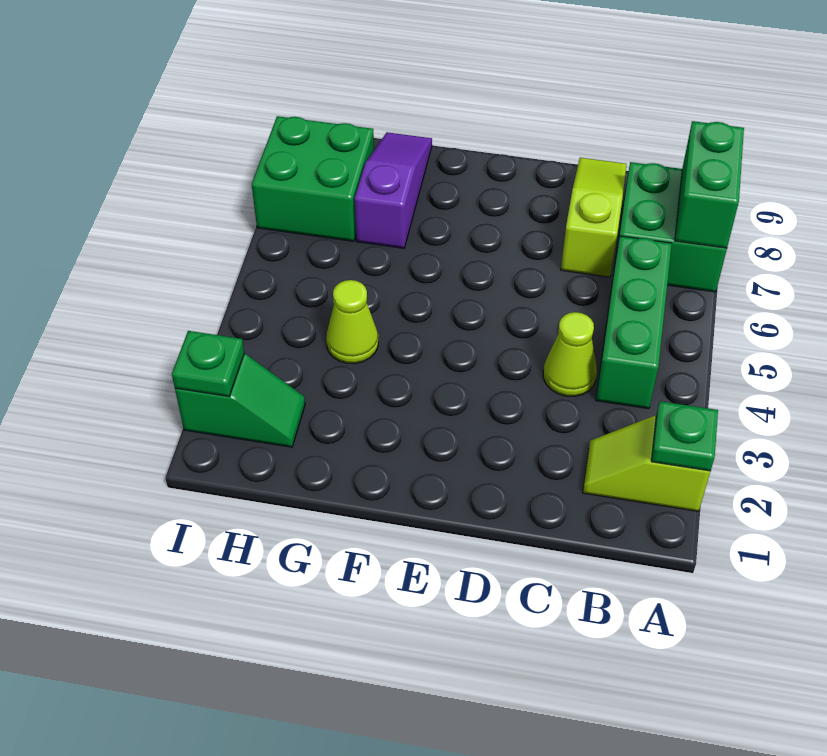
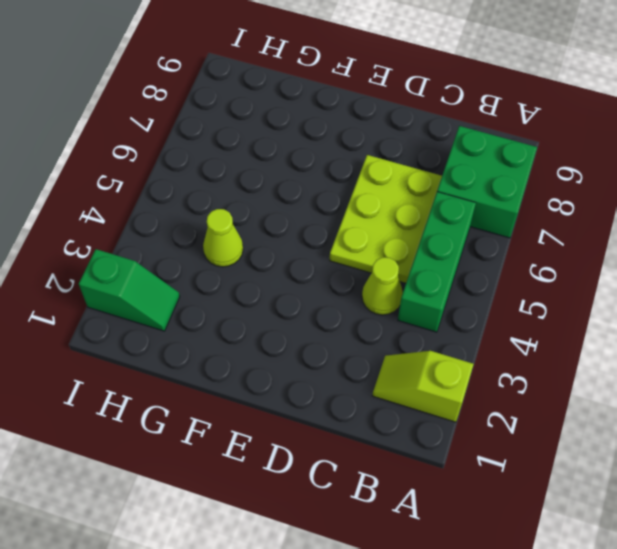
lime plate C5:D7 level 1 -> lime slope C7:C9 level 1 top 7
none -> purple slope G7:G9 level 1 top 7
none -> green brick H7:I8 level 1
none -> green plate A2 level 2

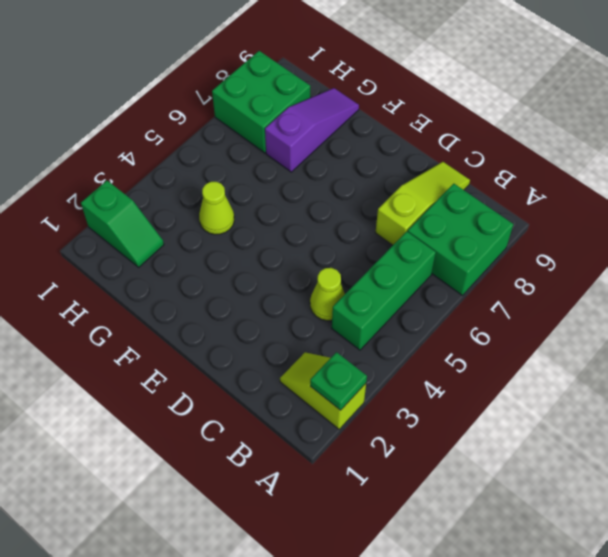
none -> green brick A7:A8 level 2
none -> green plate I2 level 2

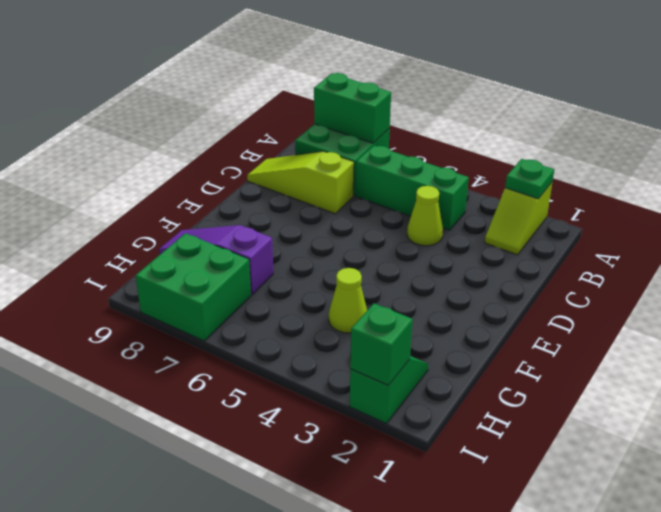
green brick I2 level 2 -> green plate I2 level 2

